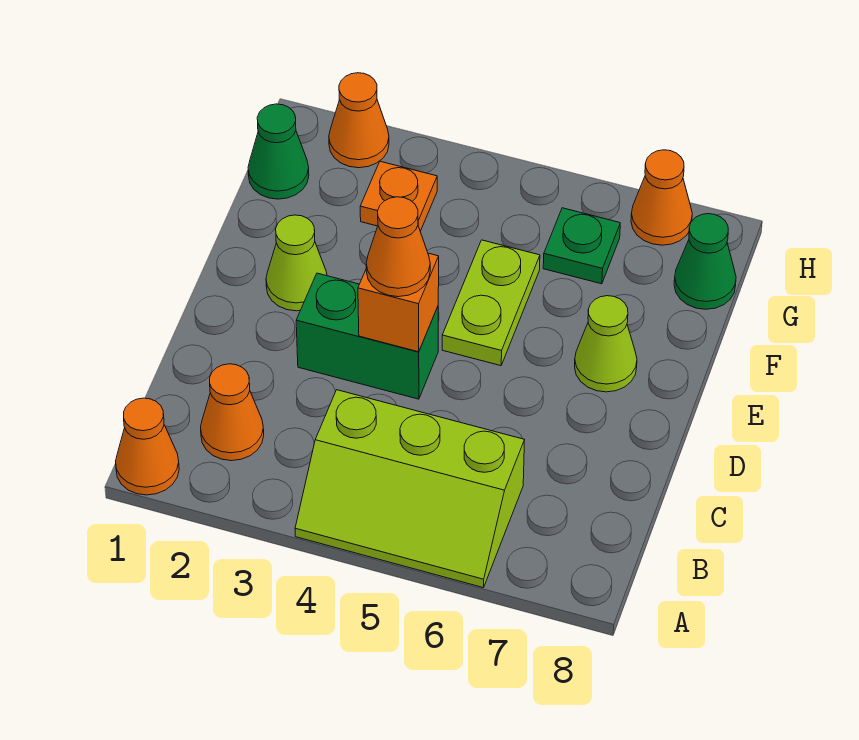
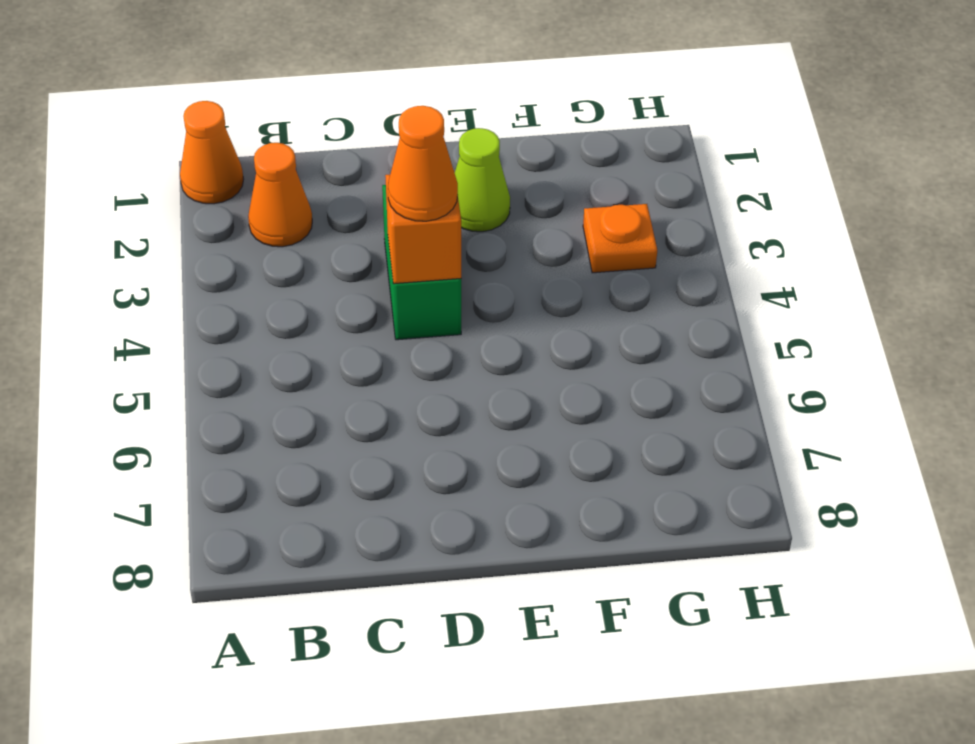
none -> lime slope A4:B6 level 1 top B
none -> lime plate E5:F5 level 1
none -> lime cone E7 level 1

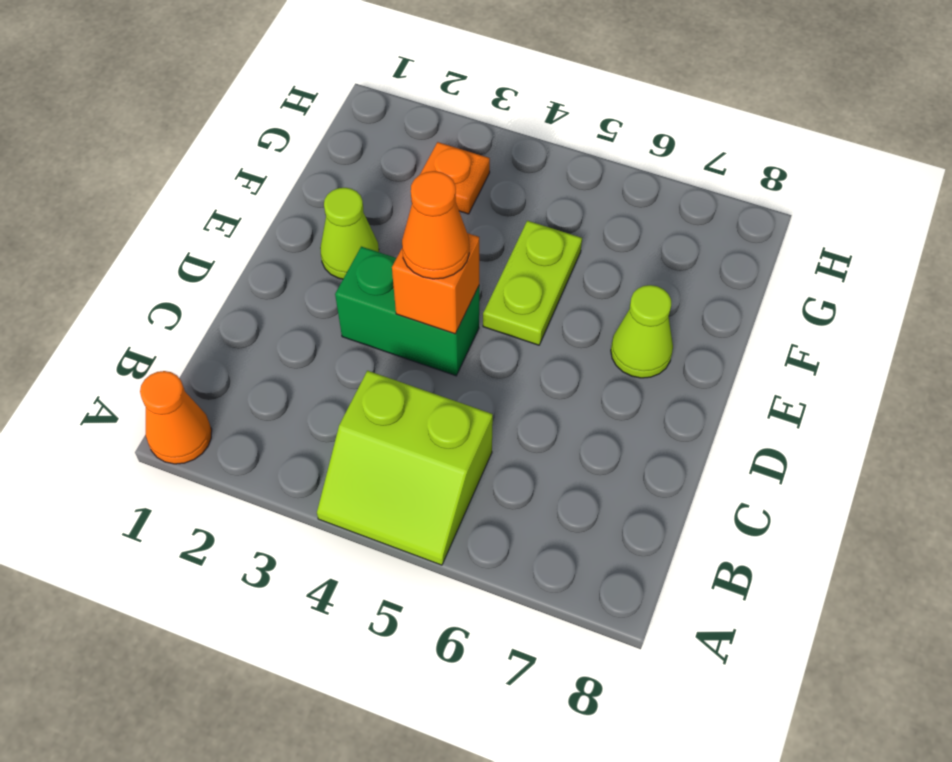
lime slope A4:B5 level 1 top B -> lime slope A4:B6 level 1 top B
none -> orange cone B2 level 1
none -> green cone G1 level 1
none -> green plate G6 level 1

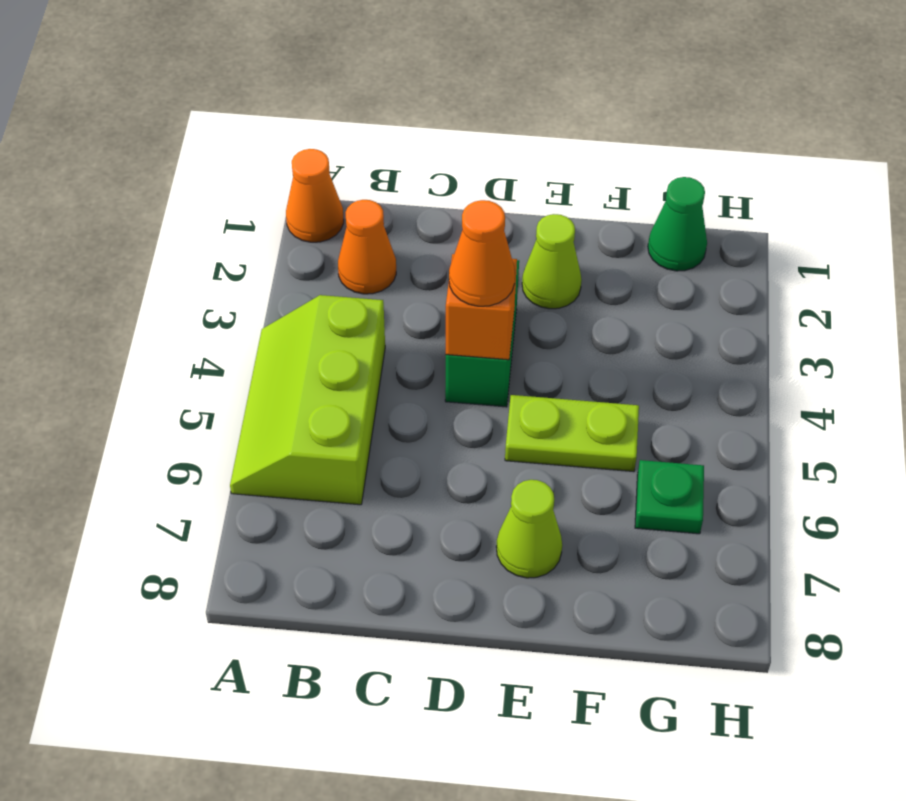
none -> orange plate G3 level 1
none -> green cone G8 level 1
none -> orange cone H2 level 1

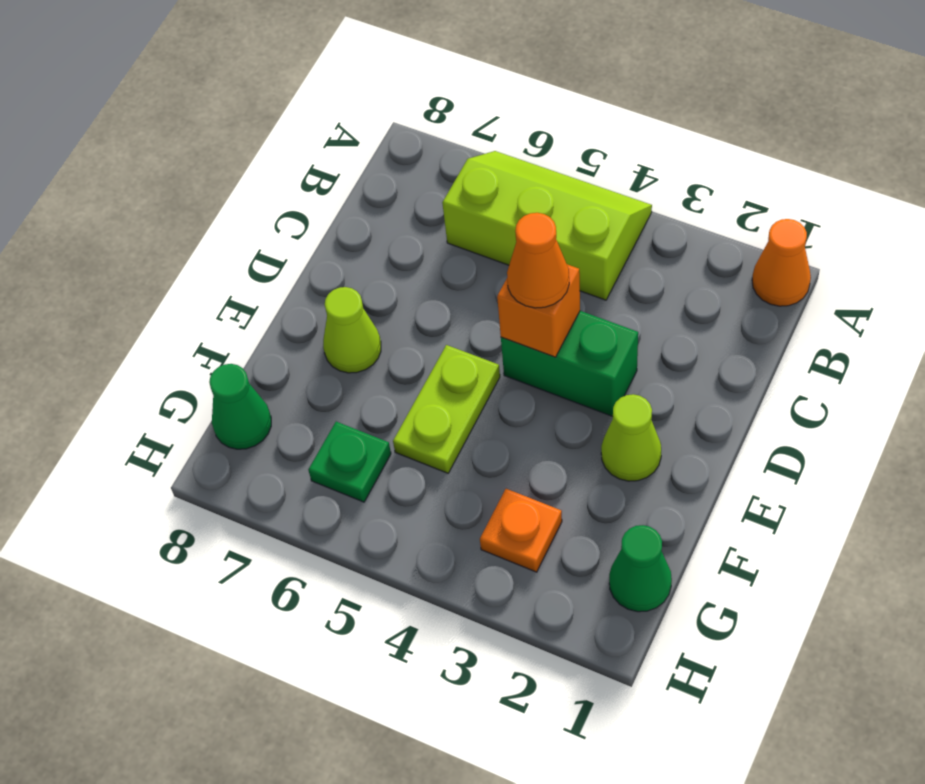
none -> orange cone B2 level 1
none -> orange cone H2 level 1
none -> orange cone H7 level 1

